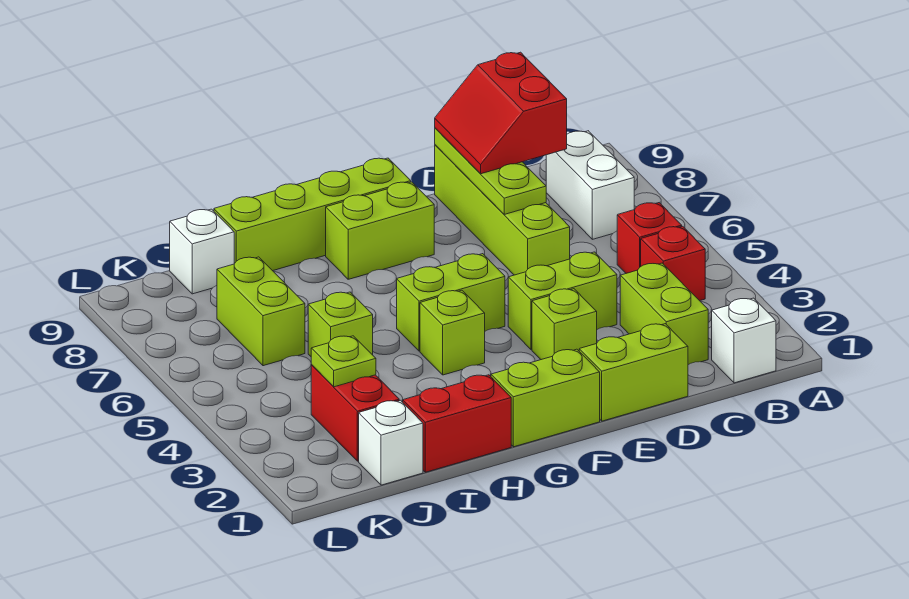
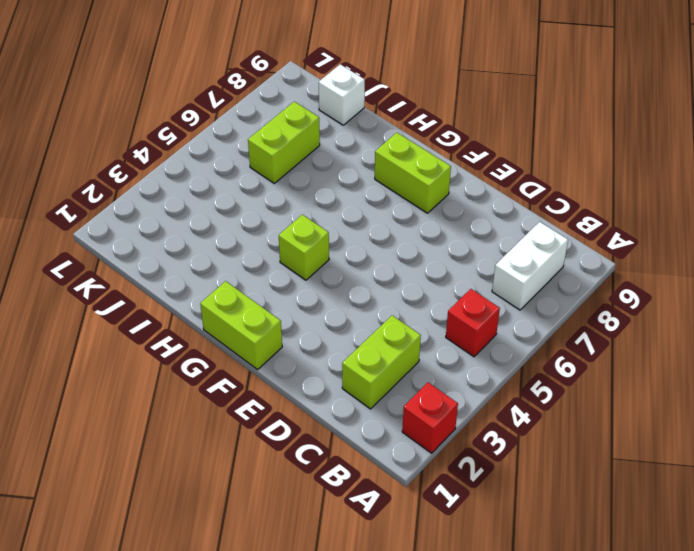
red brick A2 level 1 -> red brick B4 level 1
none -> white brick B1 level 1
none -> lime brick D1:E1 level 1
none -> lime brick D4:E4 level 1

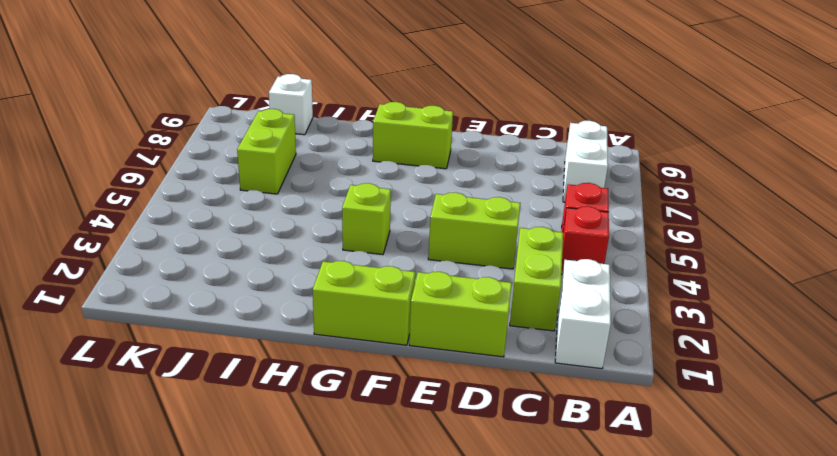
white brick B1:B2 level 1 -> white brick B1 level 1
none -> lime brick D6:D9 level 1
none -> lime brick E3 level 1
none -> lime brick F5:G5 level 1

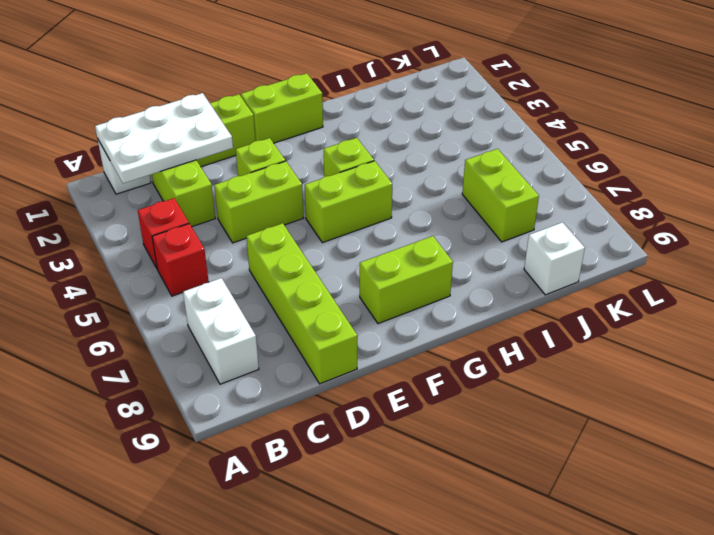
white plate B1:D2 level 2 -> none
none -> lime brick F9:I9 level 1
none -> red brick H1:I1 level 1
none -> lime brick I5 level 1

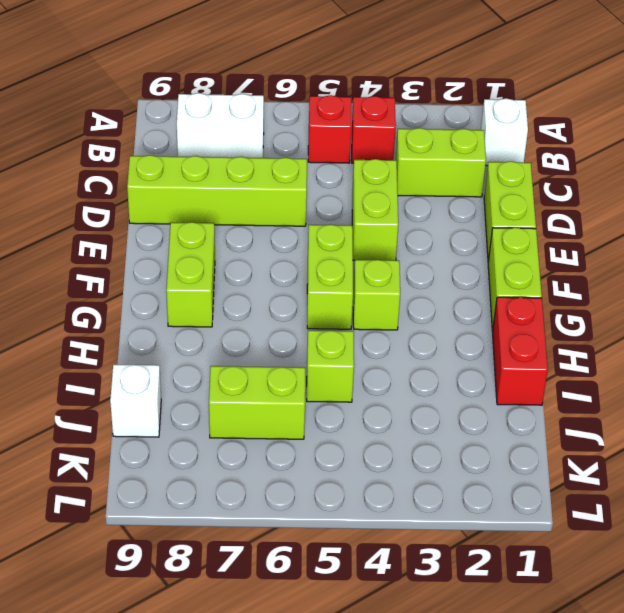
none -> lime brick E3 level 1
none -> lime brick F9:I9 level 1
none -> white brick J1 level 1

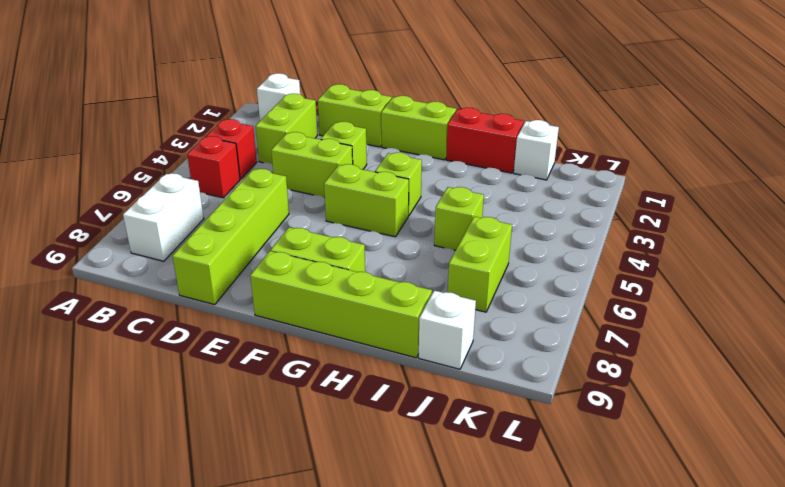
none -> red brick J2:J3 level 1
none -> lime plate D7:D9 level 2
none -> lime plate J3 level 2

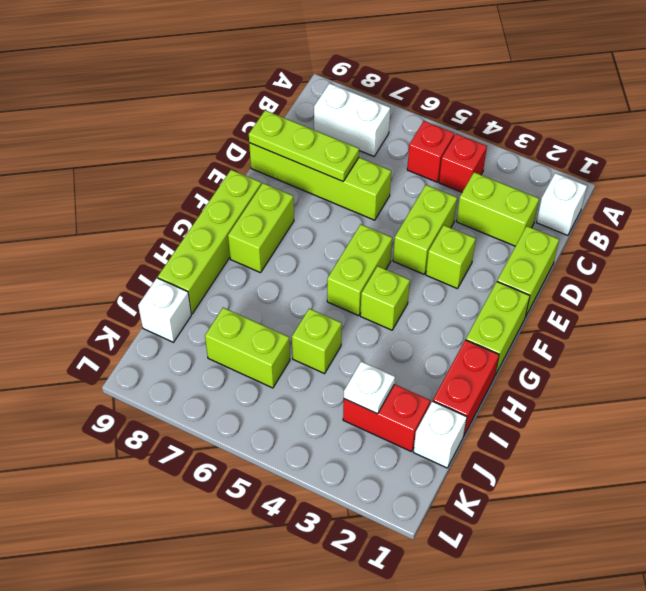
white plate J3 level 2 -> lime plate J3 level 2
none -> red slope C8:D9 level 3 top C

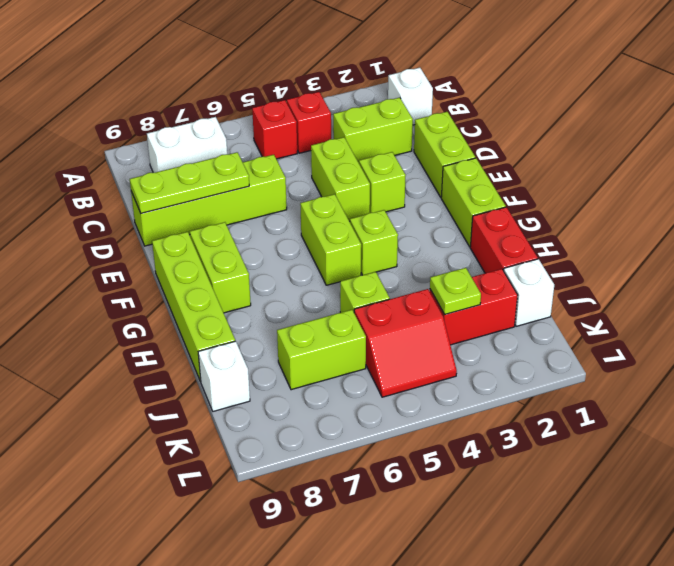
red slope J4:K5 level 1 top J -> red slope C8:D9 level 3 top C

